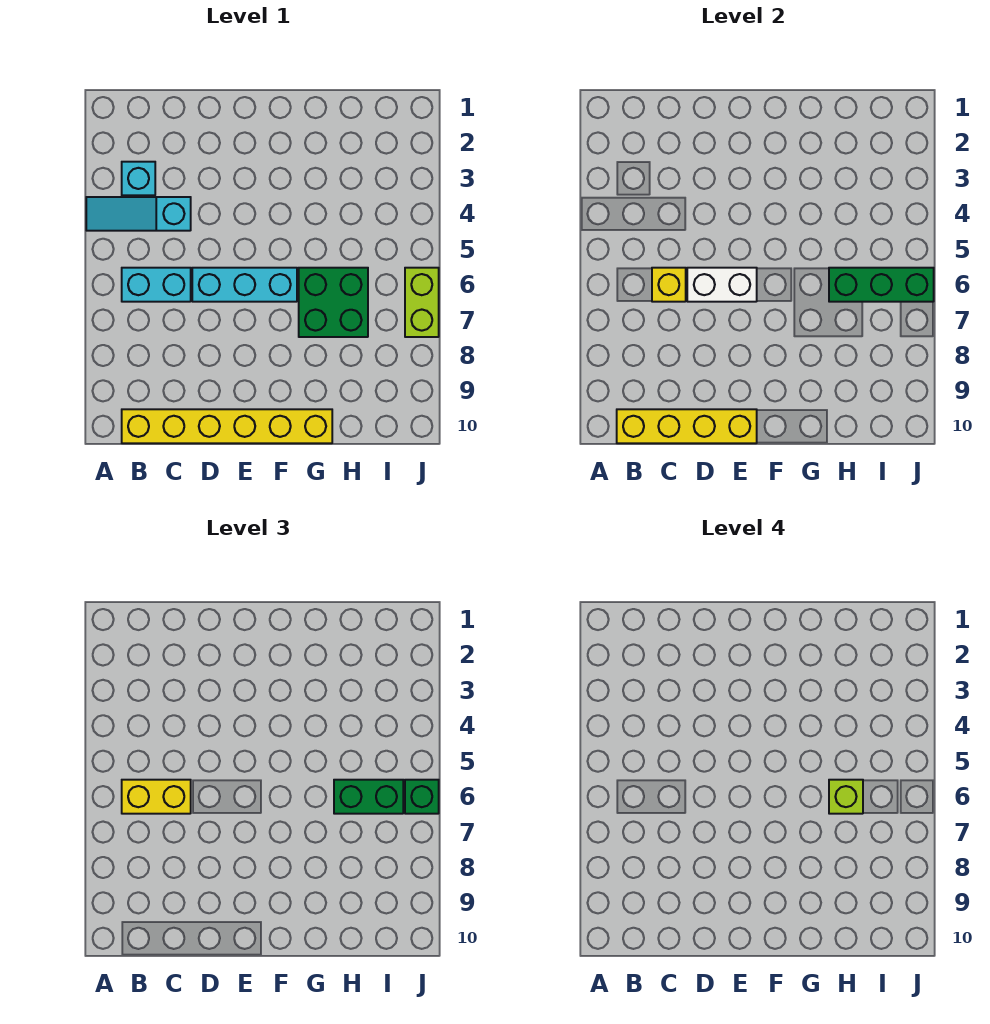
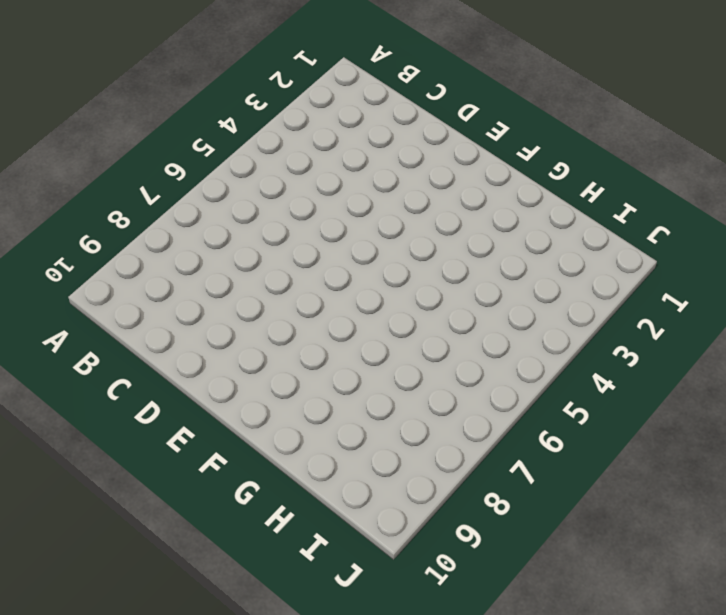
none -> cyan slope A4:C4 level 1 top C
none -> cyan brick B3 level 1
none -> cyan brick B6:C6 level 1

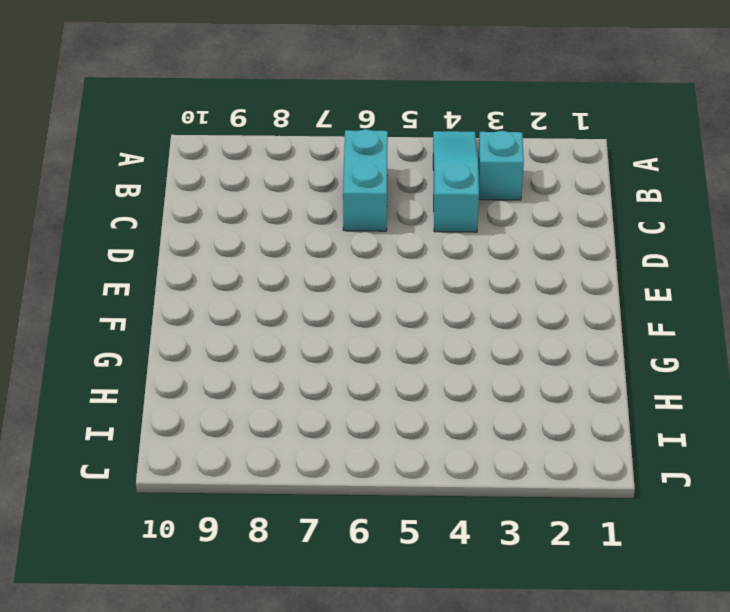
none -> yellow brick B10:G10 level 1
none -> cyan brick D6:F6 level 1
none -> green brick G6:H7 level 1

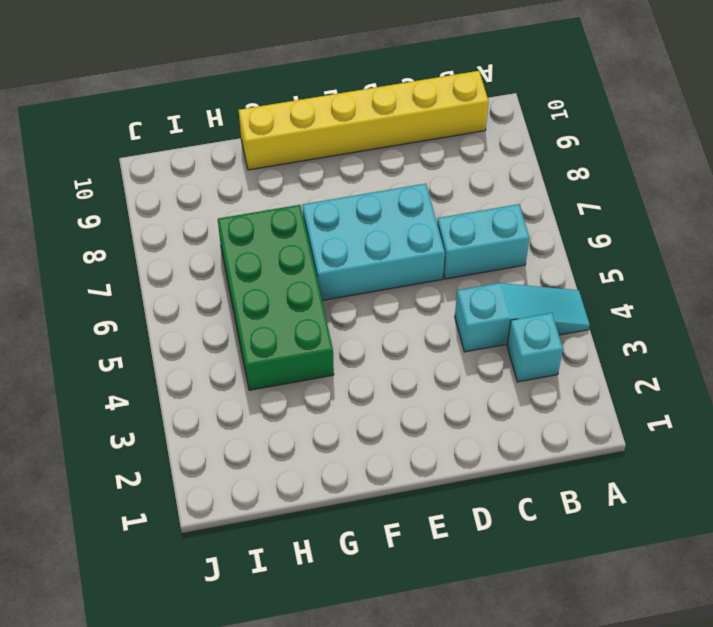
cyan brick D6:F7 level 1 -> cyan brick D6:F6 level 1
green brick G4:H7 level 1 -> green brick G6:H7 level 1
none -> lime brick J6:J7 level 1
none -> yellow brick B10:E10 level 2
none -> yellow brick C6 level 2

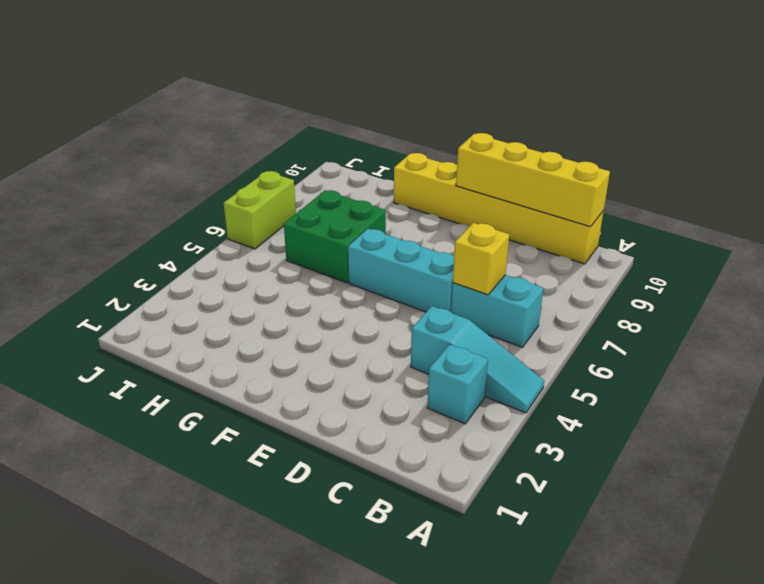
none -> white brick D6:E6 level 2
none -> green brick H6:J6 level 2
none -> yellow brick B6:C6 level 3

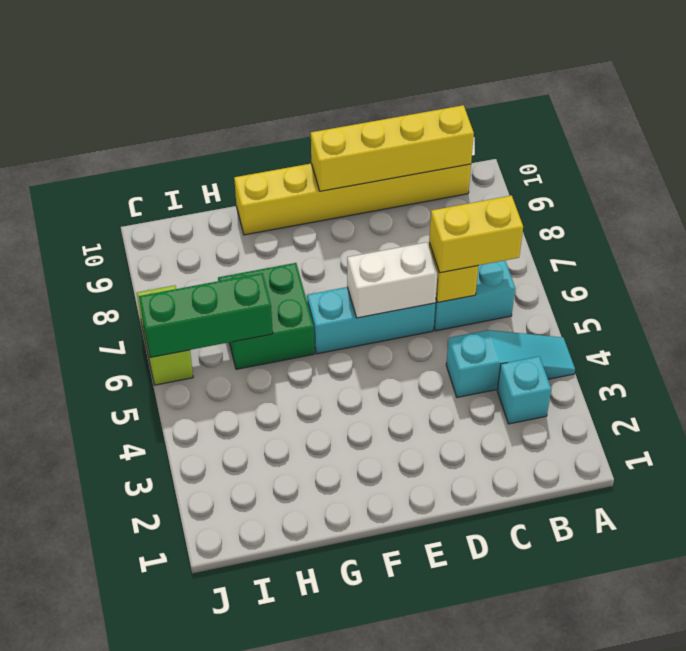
none -> green brick H6:I6 level 3
none -> green brick J6 level 3
none -> lime brick H6 level 4

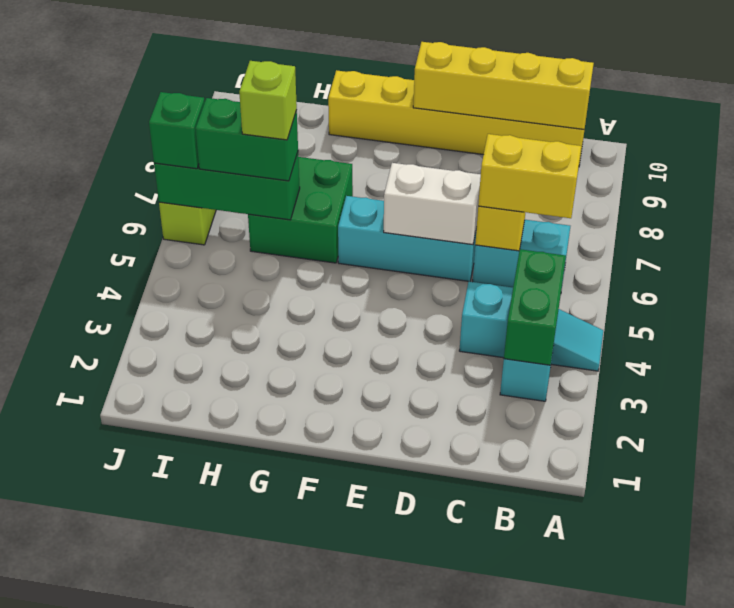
green brick B3:B4 level 2 -> none

